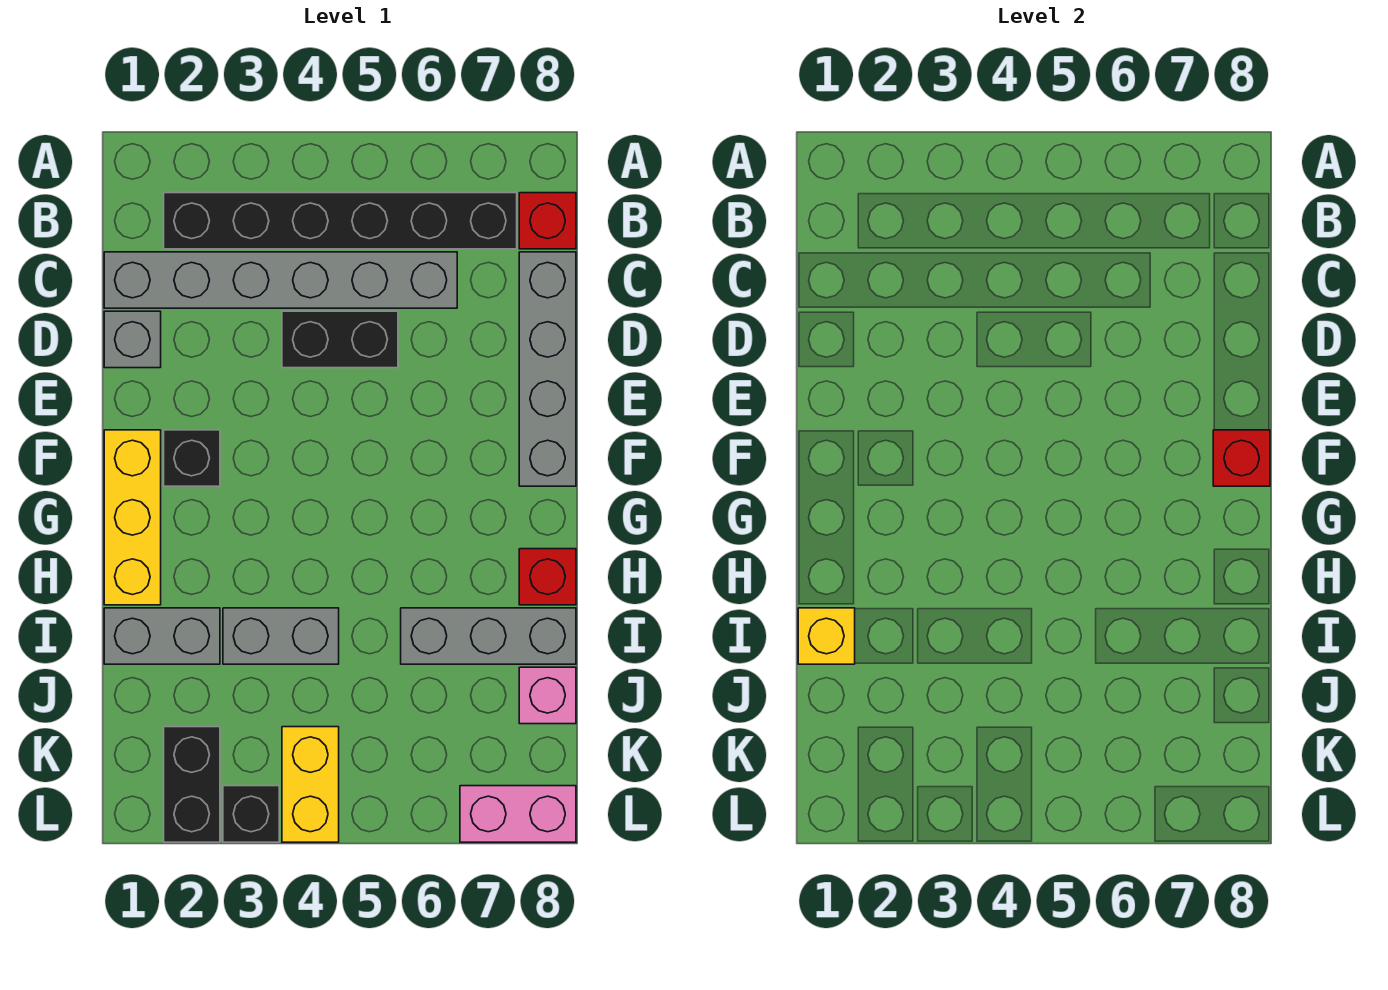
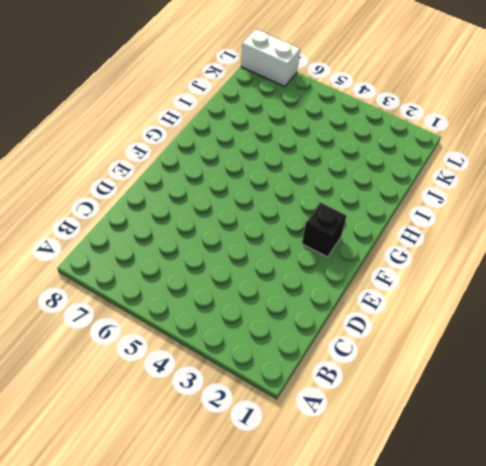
white brick L7:L8 level 1 -> pink brick L7:L8 level 1
none -> black brick B2:B7 level 1
none -> red brick B8 level 1
none -> grey brick C1:C6 level 1

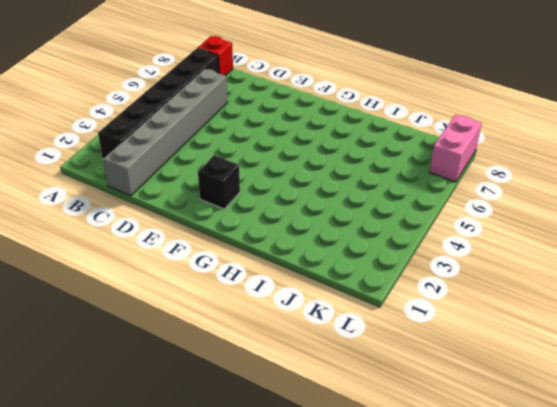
none -> grey brick C8:F8 level 1
none -> grey brick D1 level 1
none -> black brick D4:D5 level 1

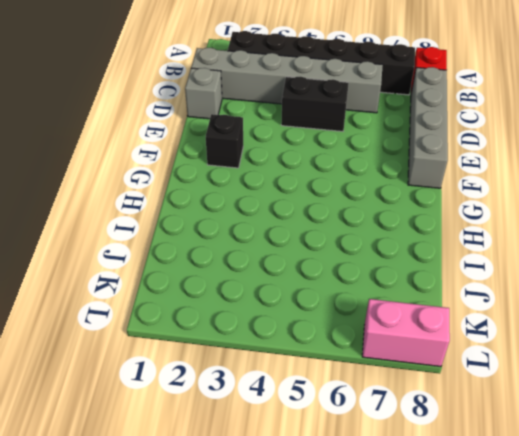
none -> yellow brick F1:H1 level 1
none -> red brick H8 level 1
none -> grey brick I1:I2 level 1

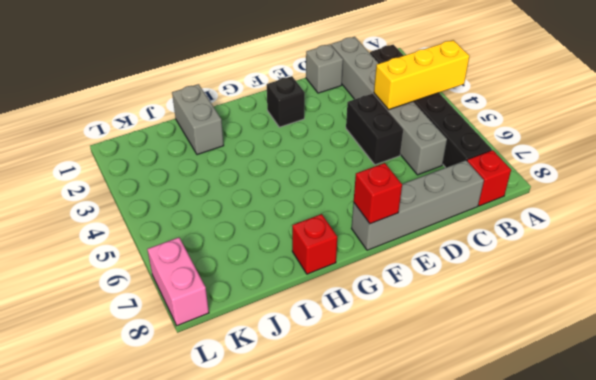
yellow brick A4:C4 level 2 -> yellow brick F1:H1 level 1
none -> grey brick I3:I4 level 1
none -> grey brick I6:I8 level 1
none -> pink brick J8 level 1

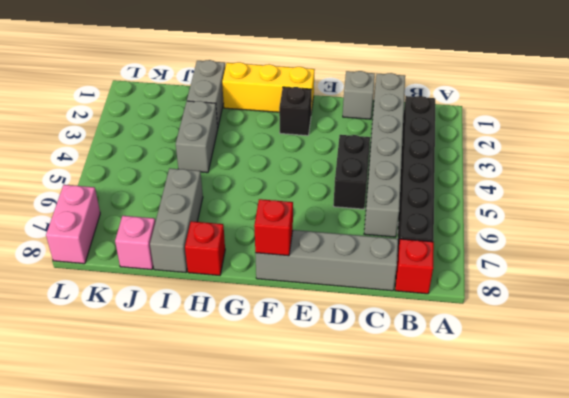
none -> black brick K2:L2 level 1
none -> yellow brick K4:L4 level 1
none -> black brick L3 level 1

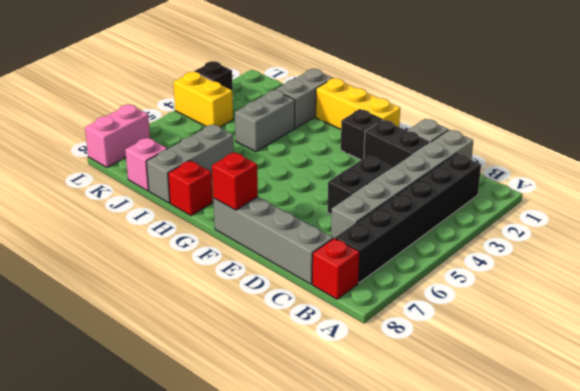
black brick D2:E2 level 1 -> black brick K2:L2 level 1
none -> yellow brick I1 level 2

